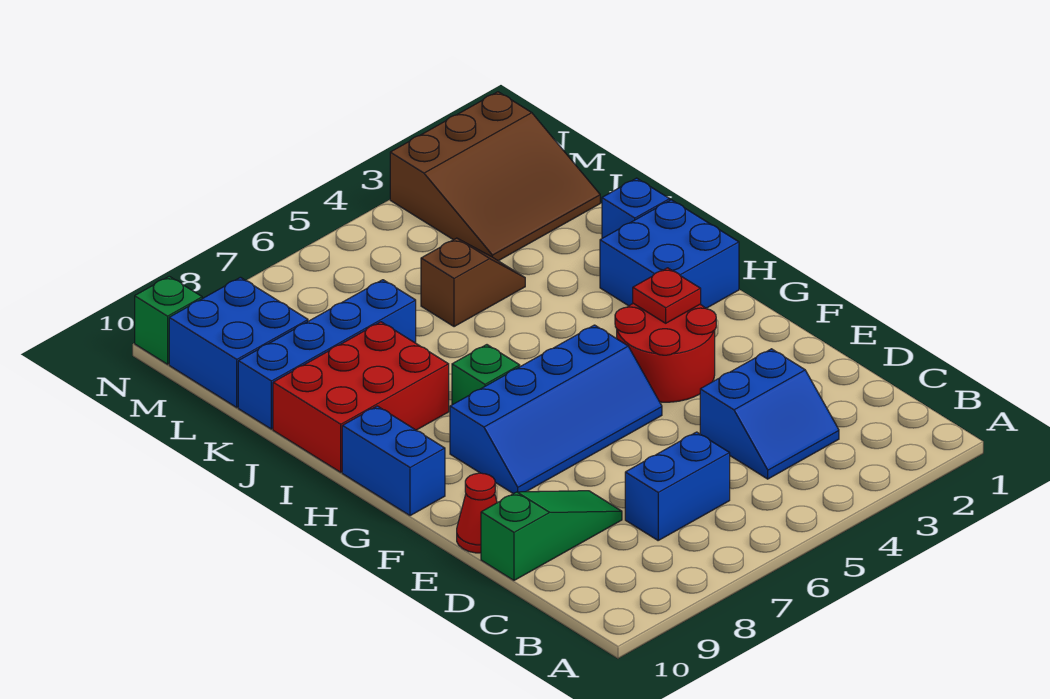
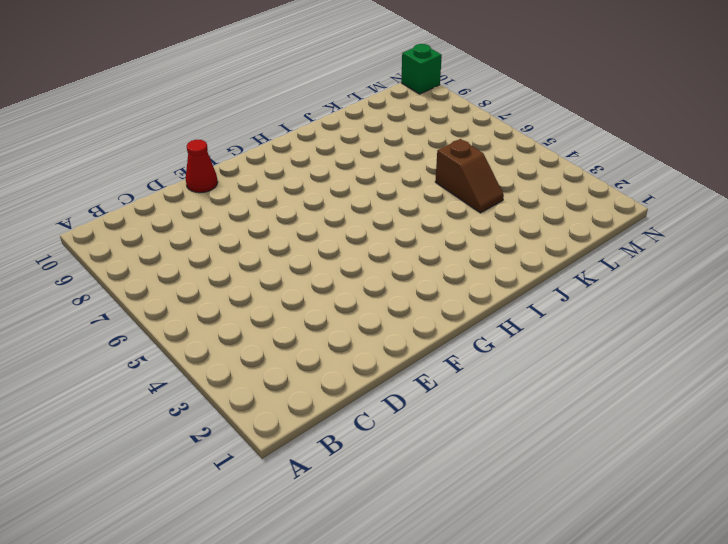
none -> blue slope C3:D4 level 1 top D
none -> blue brick C6:C7 level 1
none -> green slope D8:D10 level 1 top 10

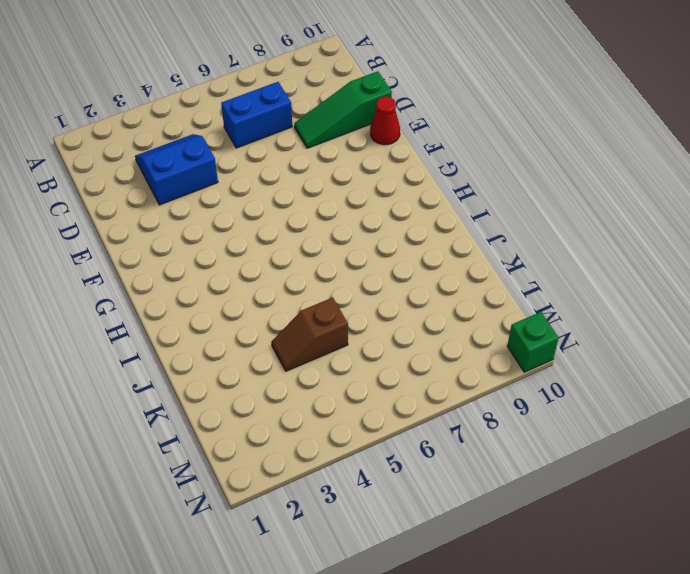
none -> red round brick F3:G4 level 1
none -> blue slope F5:G8 level 1 top G
none -> blue brick G10:H10 level 1

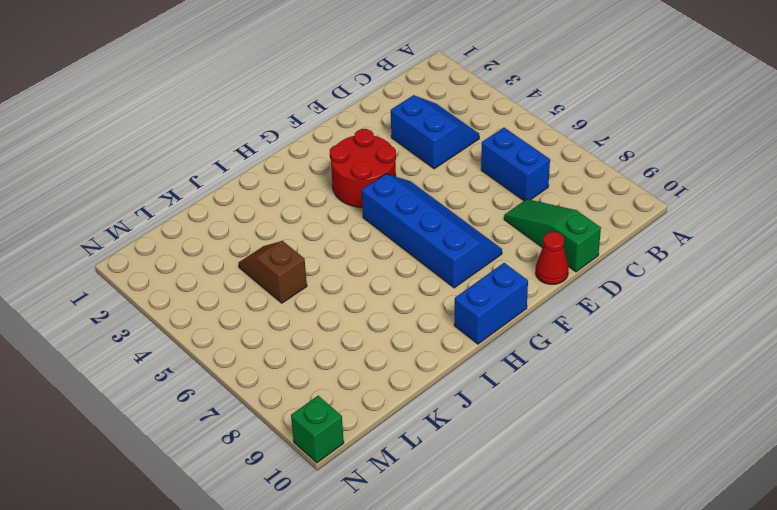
none -> blue brick H1:I2 level 1
none -> green brick H7 level 1
none -> red brick I8:J10 level 1

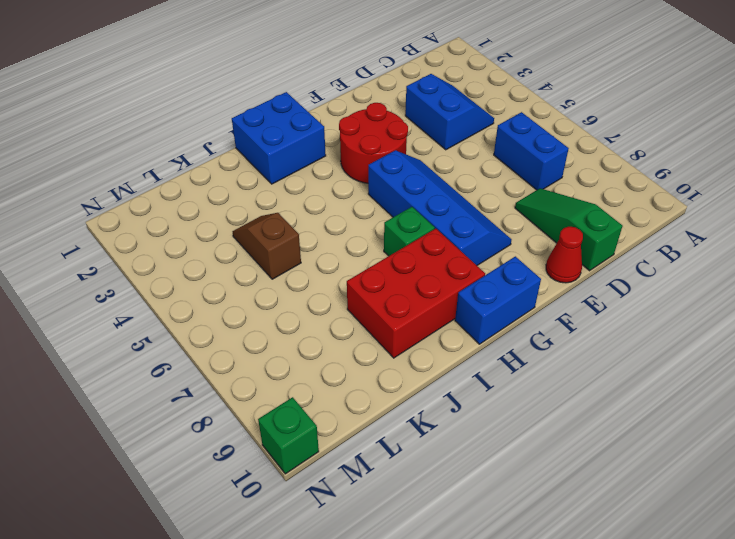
red brick H8:J9 level 1 -> red brick I8:J10 level 1
none -> blue brick J1 level 1
none -> blue brick K7:K10 level 1
none -> brown slope L1:N3 level 1 top N

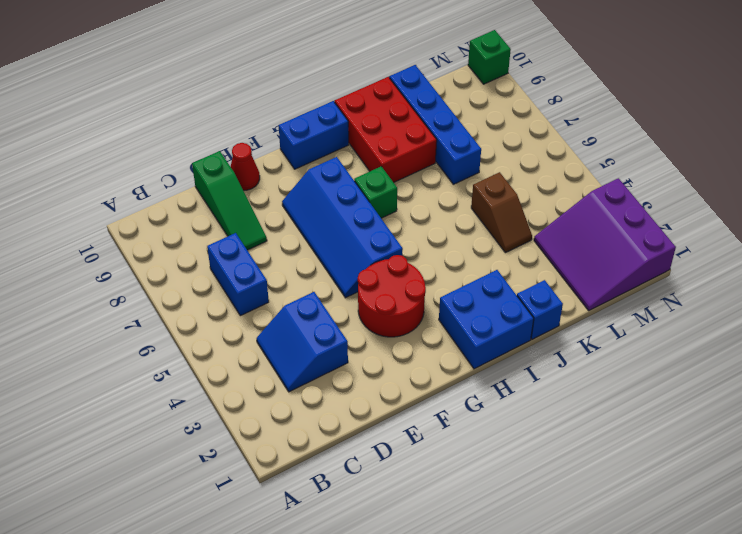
purple slope L1:N3 level 1 top N -> brown slope L1:N3 level 1 top N
none -> blue brick L9:M10 level 1
none -> red plate G3 level 2

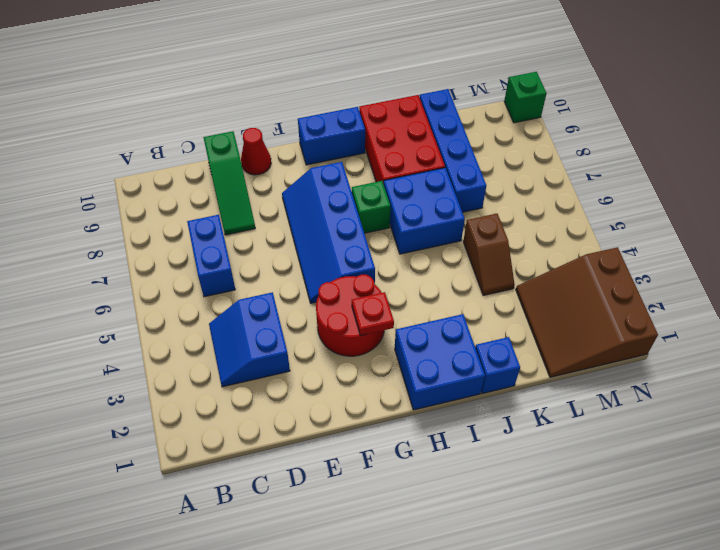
blue brick I6:J7 level 1 -> blue brick L9:M10 level 1

